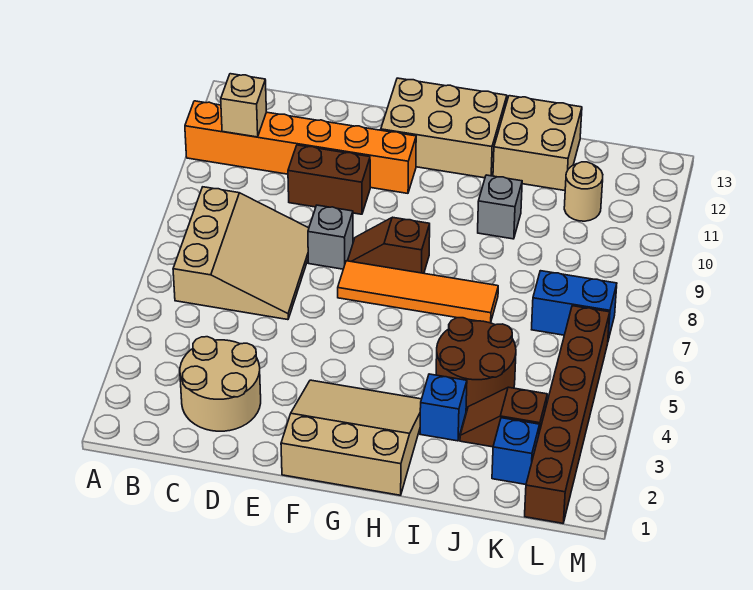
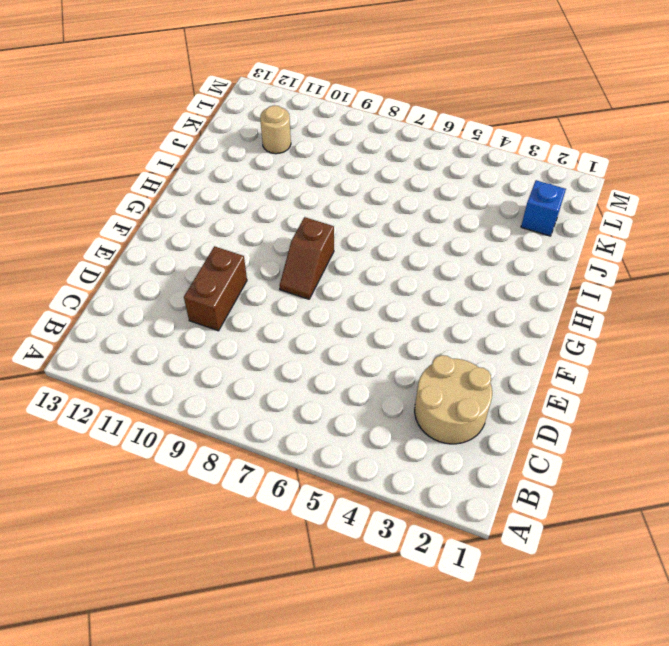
none -> orange brick A11:F11 level 1
none -> tan slope B6:D8 level 1 top B
none -> grey brick E8 level 1

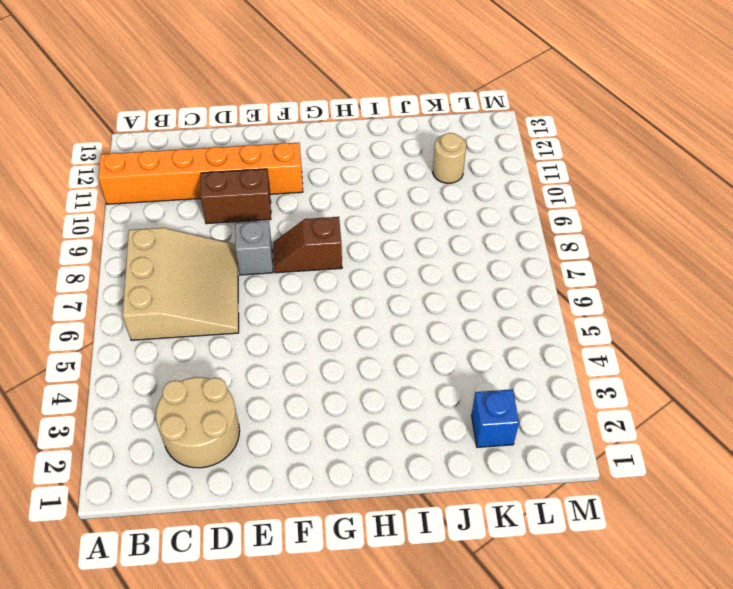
none -> tan slope F1:H3 level 1 top 1
none -> orange tile F7:I7 level 1
none -> tan brick F12:H13 level 1

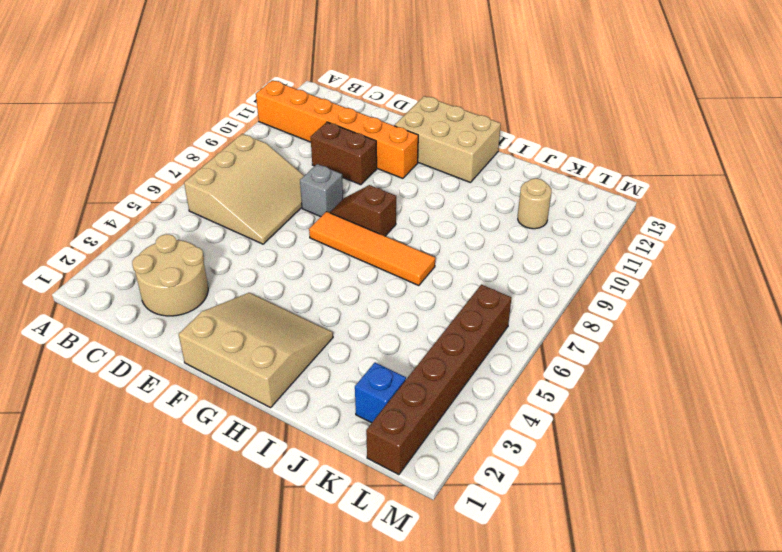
none -> blue brick I3 level 1
none -> brown round brick I4:J5 level 1
none -> grey brick I10 level 1

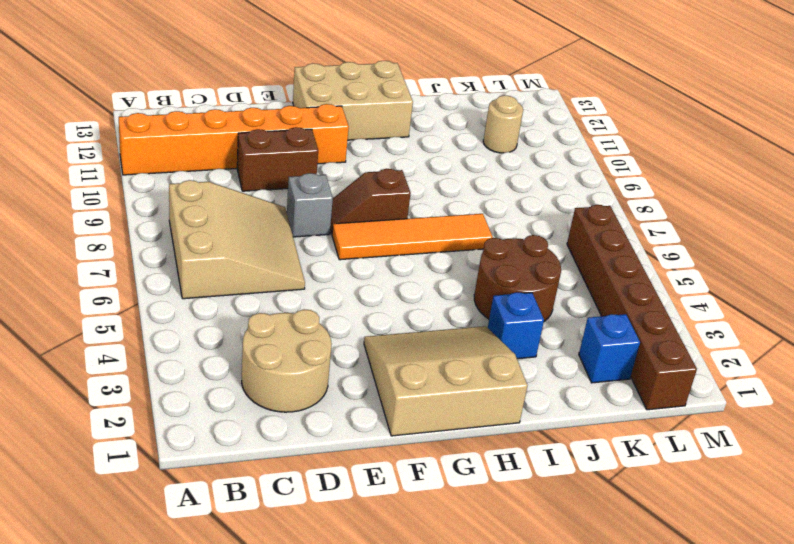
none -> grey brick I10 level 1
none -> tan brick I12:J13 level 1
none -> brown slope J3:K3 level 1 top K

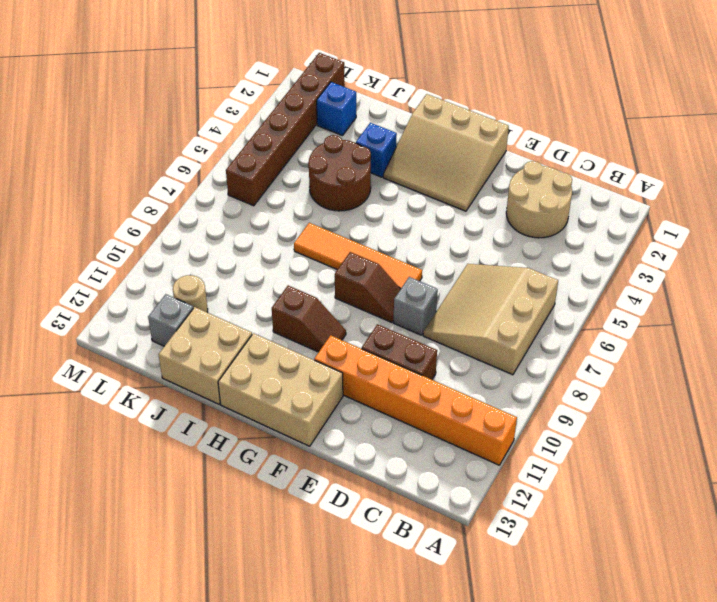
brown slope G10:H10 level 1 top H -> brown slope J3:K3 level 1 top K
grey brick K12 level 1 -> grey brick I10 level 1
none -> blue brick K7:L7 level 1
none -> tan brick B11 level 2

